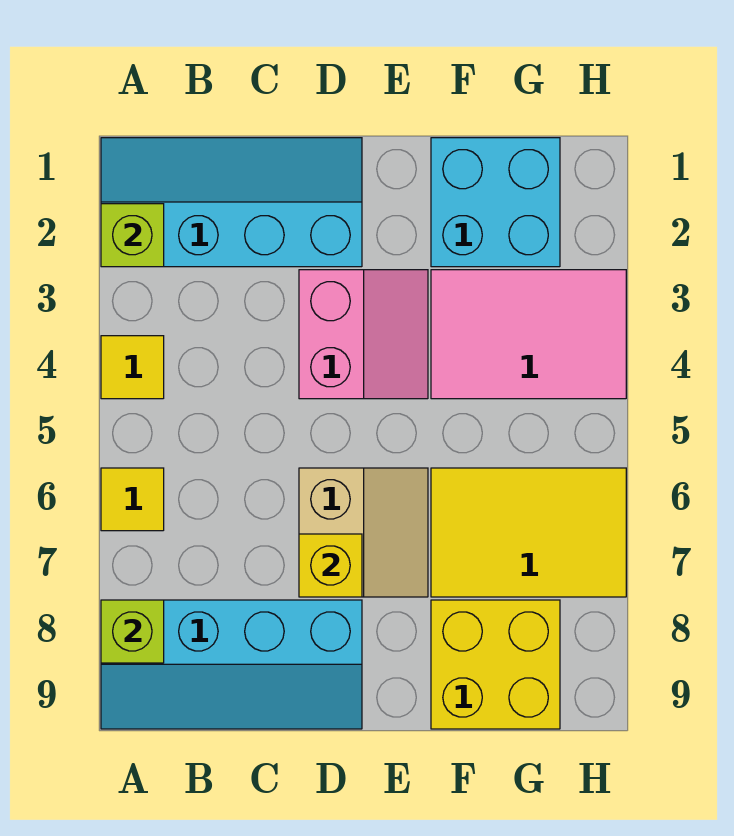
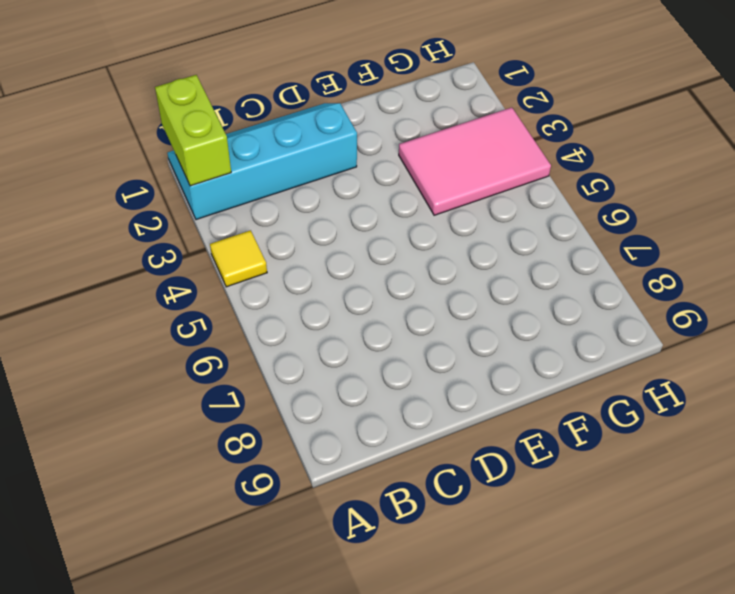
lime brick A1:A2 level 2 -> lime brick A2 level 2
none -> yellow tile A6 level 1
none -> cyan slope A8:D9 level 1 top 8
none -> pink slope D3:E4 level 1 top D

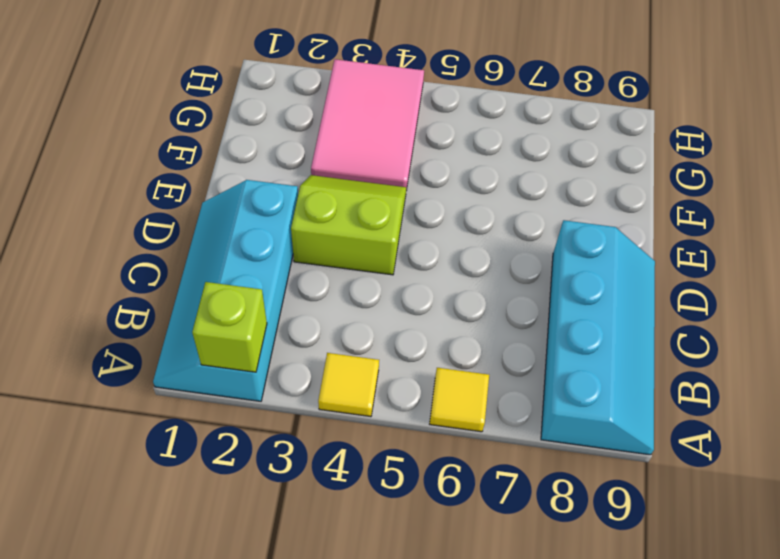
lime slope D3:E4 level 1 top D -> pink slope D3:E4 level 1 top D
none -> tan slope D6:E7 level 1 top D
none -> cyan brick F1:G2 level 1
none -> yellow tile F6:H7 level 1

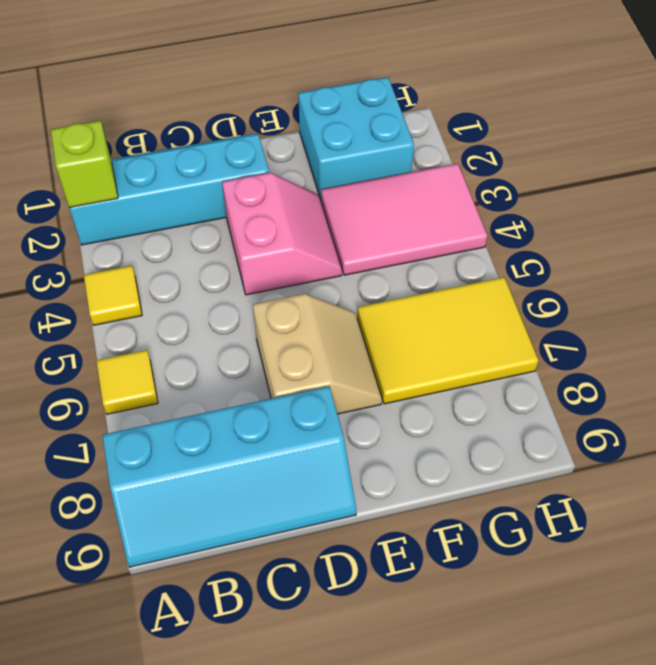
none -> yellow brick F8:G9 level 1
none -> lime brick A8 level 2
none -> yellow brick D7 level 2

